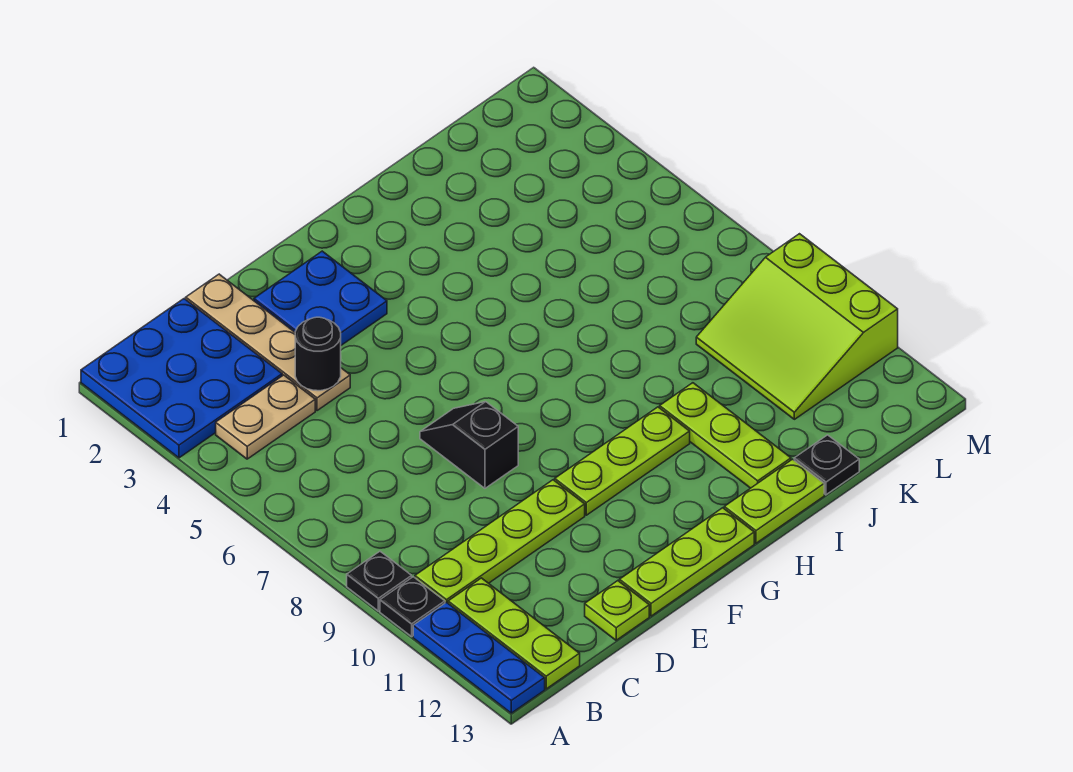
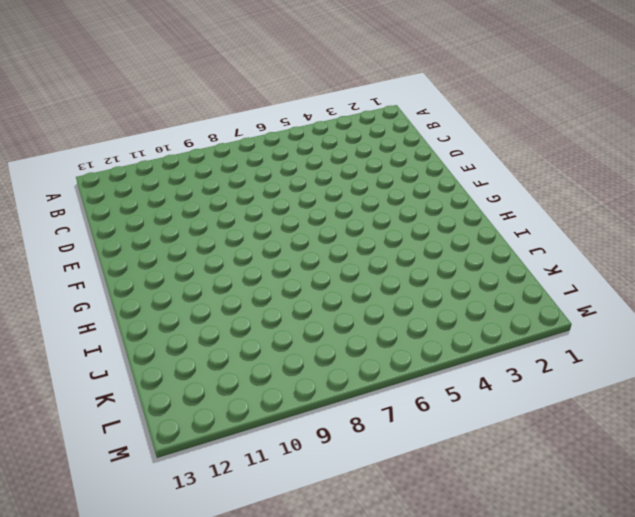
none -> blue plate A1:C3 level 1
none -> black plate A9 level 1
none -> black plate A10 level 1

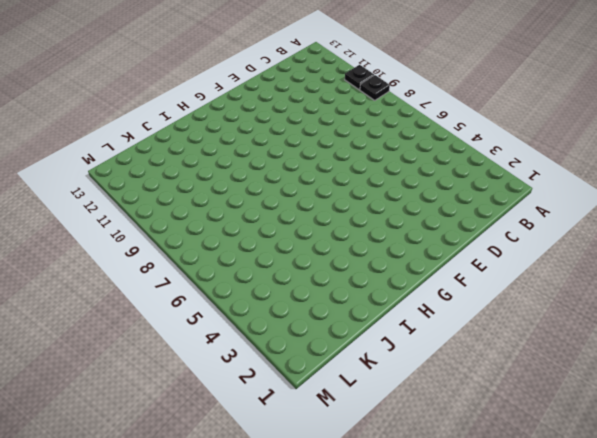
none -> blue plate A1:C3 level 1
none -> blue plate A11:A13 level 1
none -> tan plate B4:C4 level 1

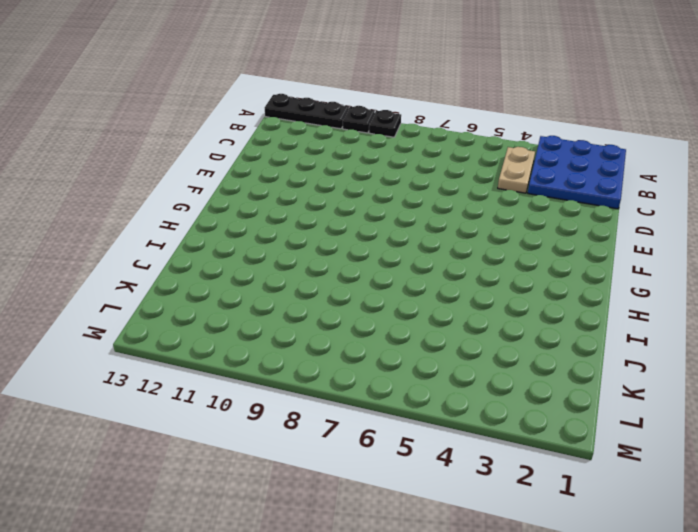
black plate A11:A13 level 1 -> blue plate A11:A13 level 1
none -> lime plate B10:E10 level 1
none -> lime plate B11:B13 level 1
none -> tan plate D1:D4 level 1

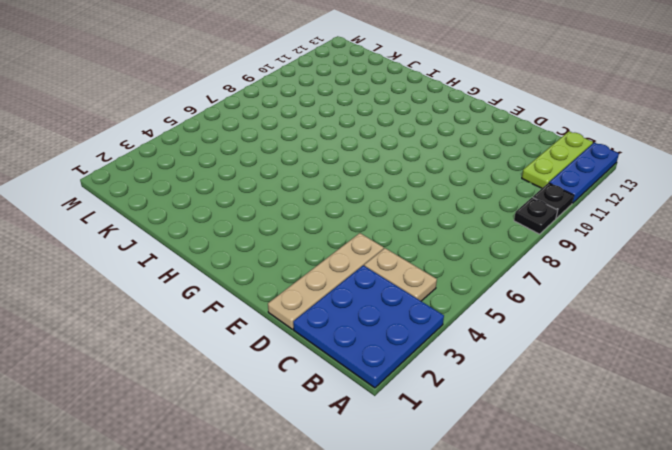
none -> lime plate B10:E10 level 1
none -> lime plate D13 level 1
none -> blue plate E2:F3 level 1

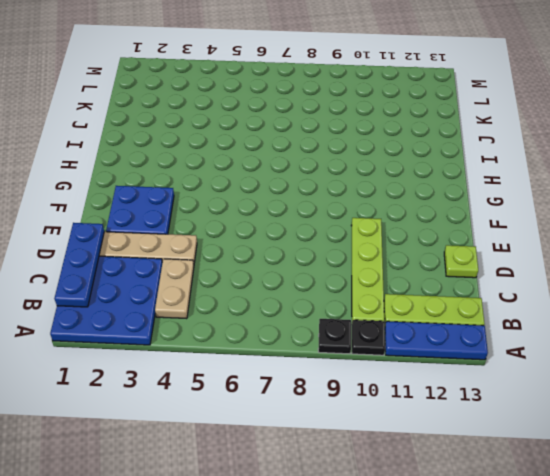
blue plate B1:D1 level 2 -> none
none -> black slope E7:E8 level 1 top 8
none -> lime plate E13:G13 level 1
none -> lime plate F10:H10 level 1

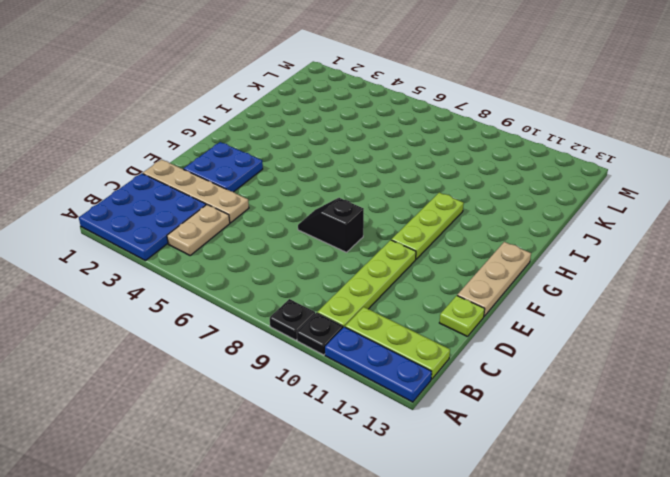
tan plate E13:G13 level 1 -> lime plate E13:G13 level 1
none -> lime plate H13:I13 level 1
none -> lime plate I10:I12 level 1
none -> black plate J13 level 1

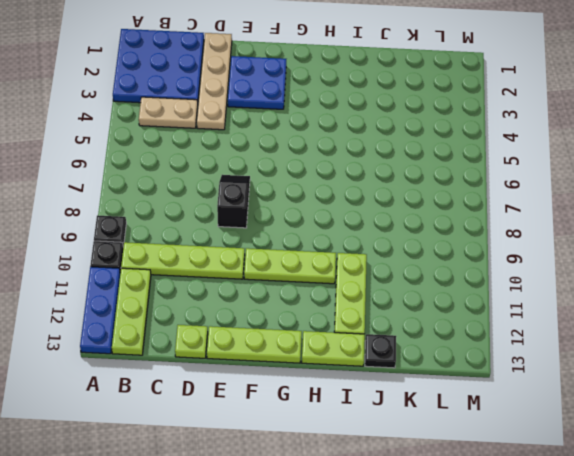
none -> lime slope K9:M11 level 1 top M
none -> black round brick D4 level 2

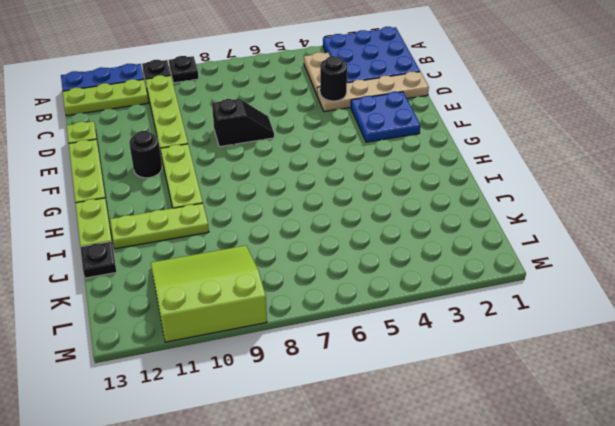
black round brick F11 level 1 -> none

